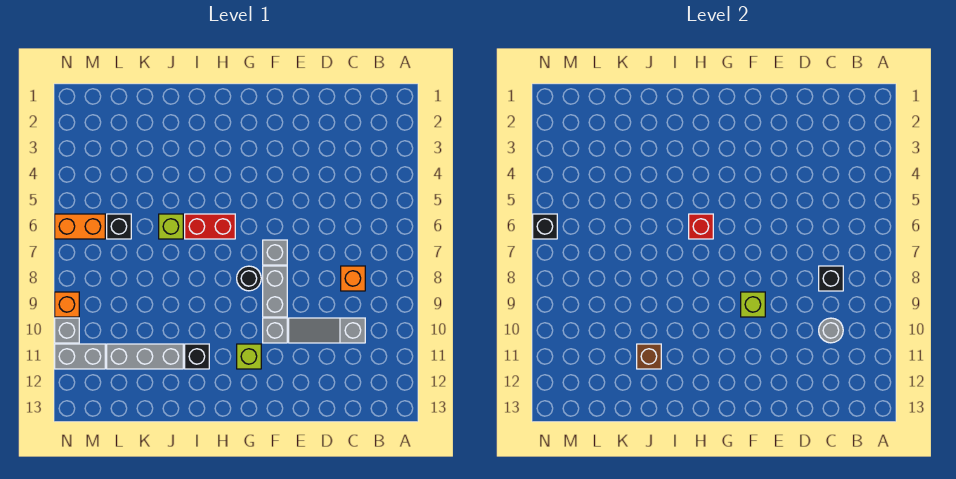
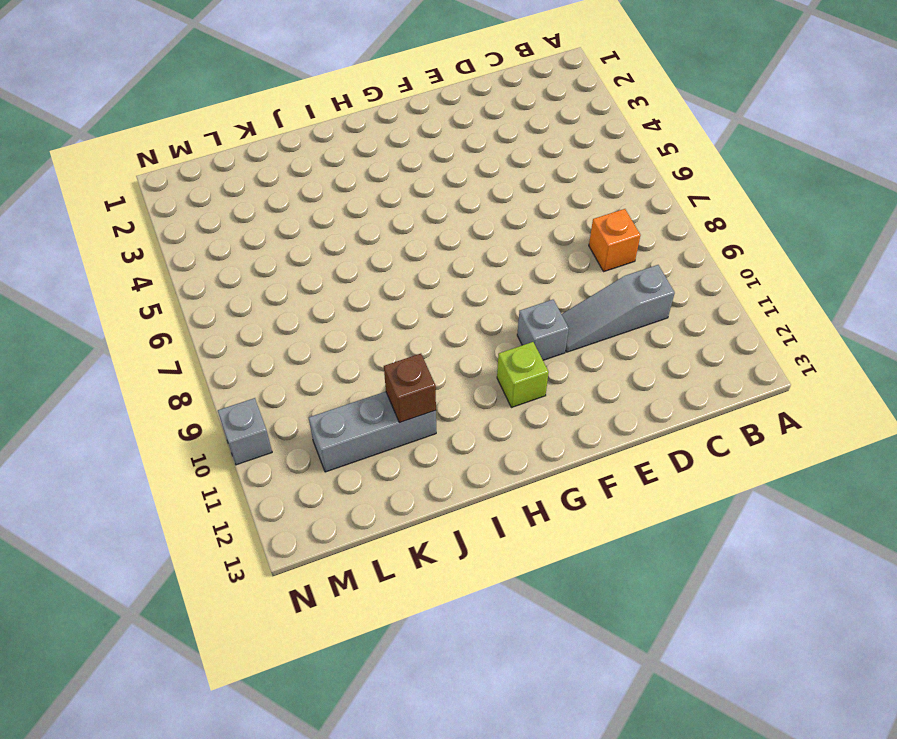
none -> grey brick F7 level 1
none -> grey brick F8:F9 level 1
none -> black round brick G8 level 1

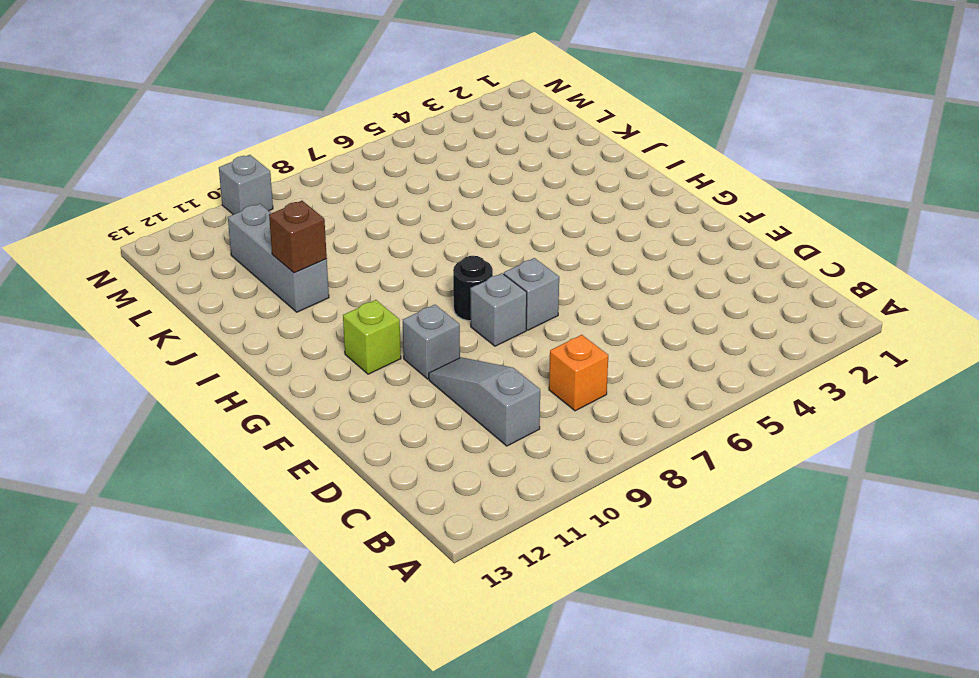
grey brick F8 level 1 -> grey brick F8:F9 level 1
none -> red brick H6:I6 level 1
none -> black brick I11 level 1
none -> lime brick J6 level 1

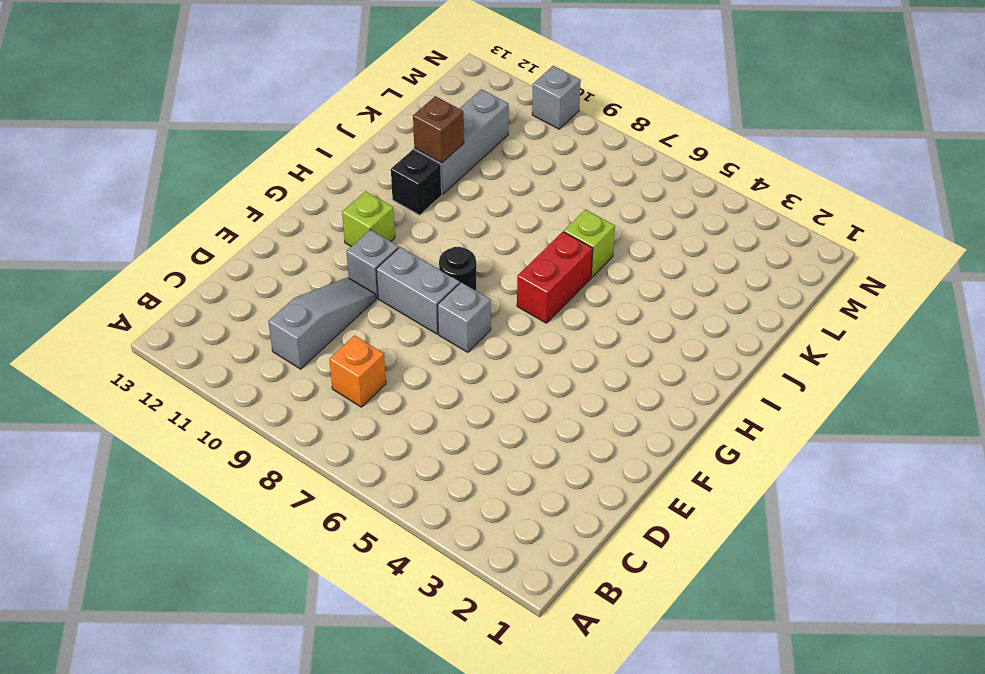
none -> black brick L6 level 1
none -> orange brick M6:N6 level 1
none -> grey brick M11:N11 level 1

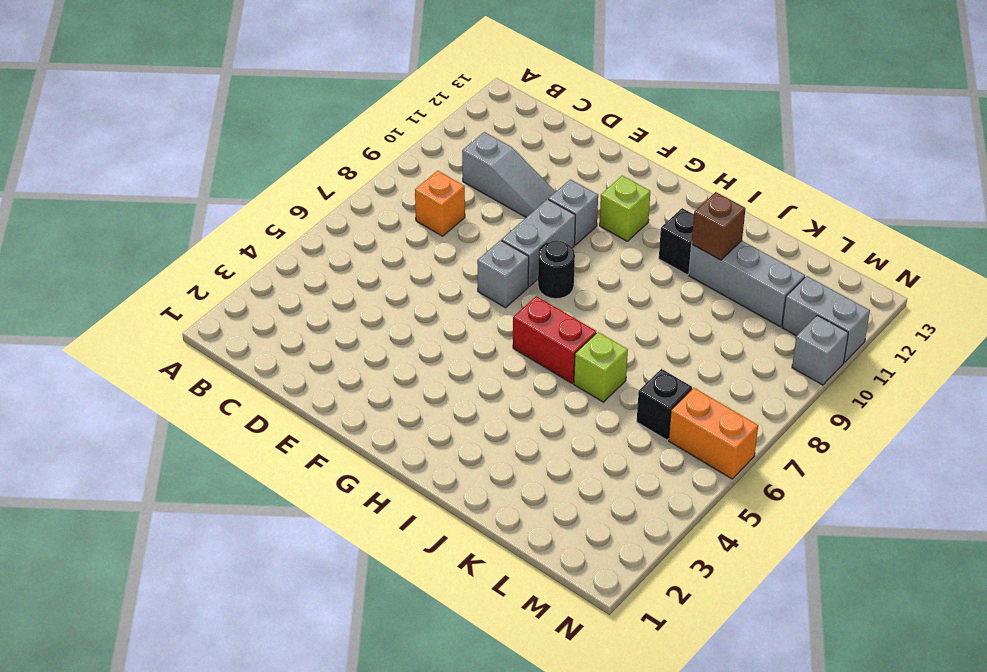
none -> orange brick N9 level 1
none -> black brick C8 level 2
none -> grey round brick C10 level 2

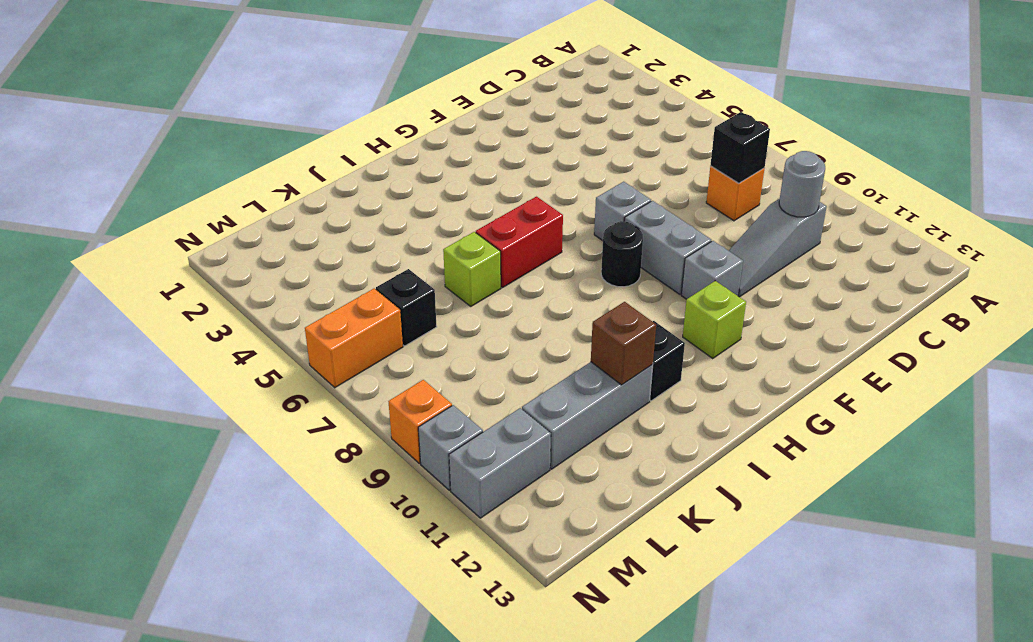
none -> lime brick F9 level 2
none -> red brick H6 level 2
none -> black brick N6 level 2

